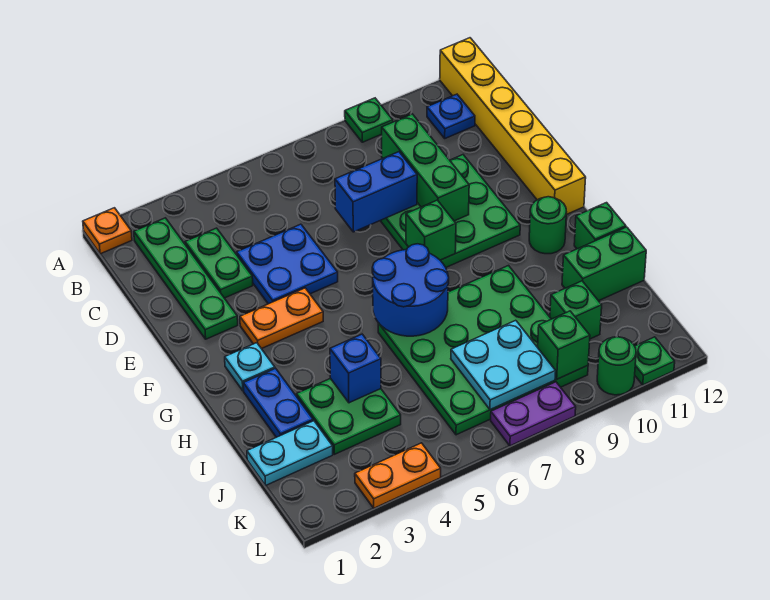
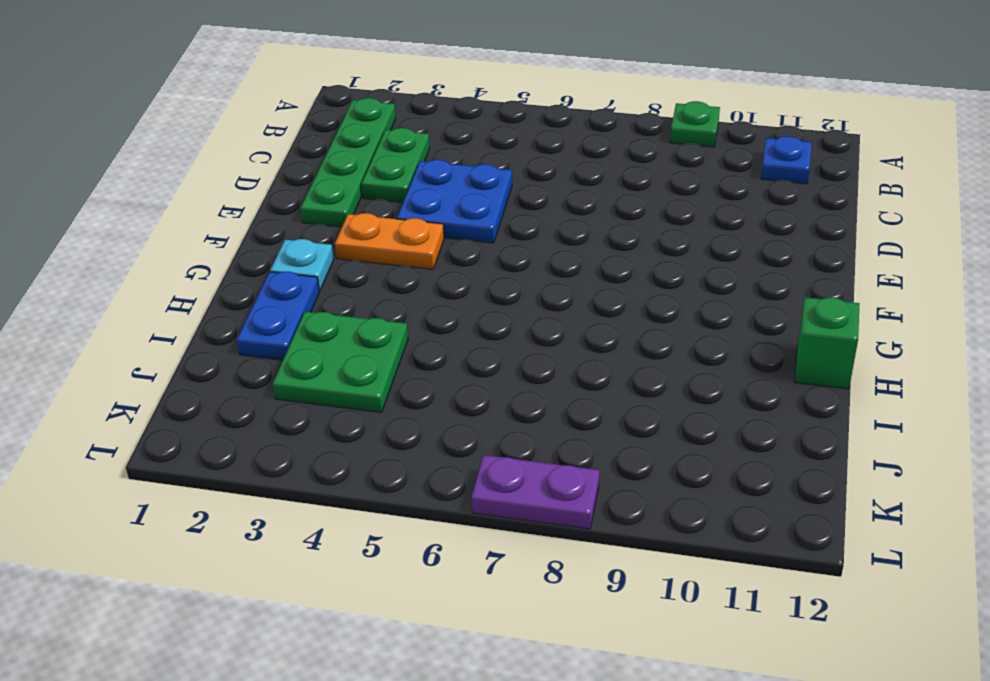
none -> orange plate A1 level 1
none -> yellow brick A12:F12 level 1
none -> green plate D8:F10 level 1

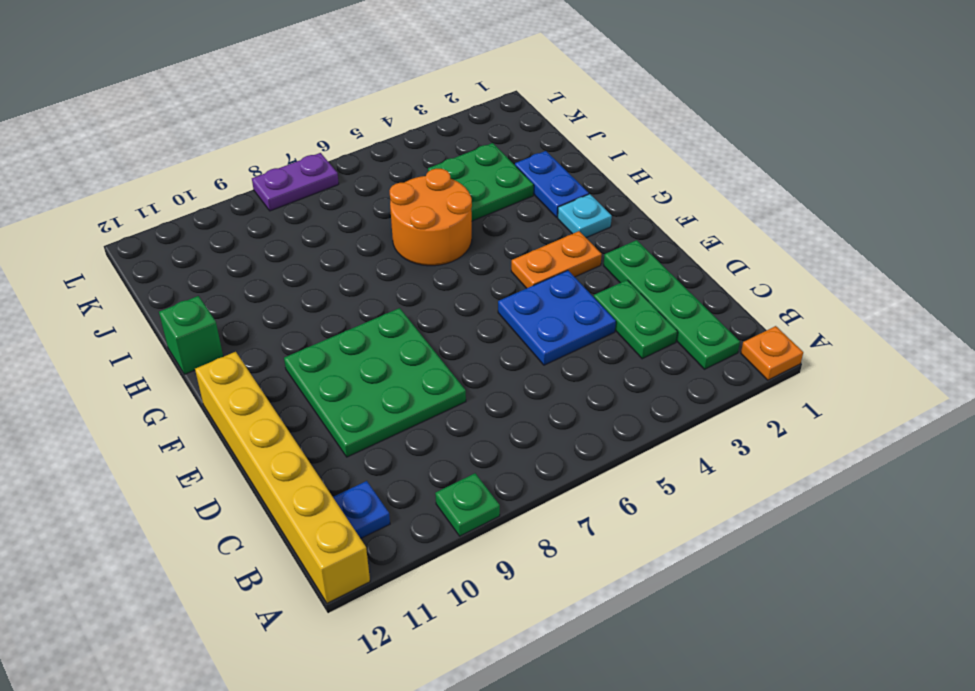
orange round brick H5:I6 level 1 -> green plate H6:K9 level 1
none -> green round brick G11 level 1
none -> green brick I11:I12 level 1
none -> cyan plate J1:J2 level 1

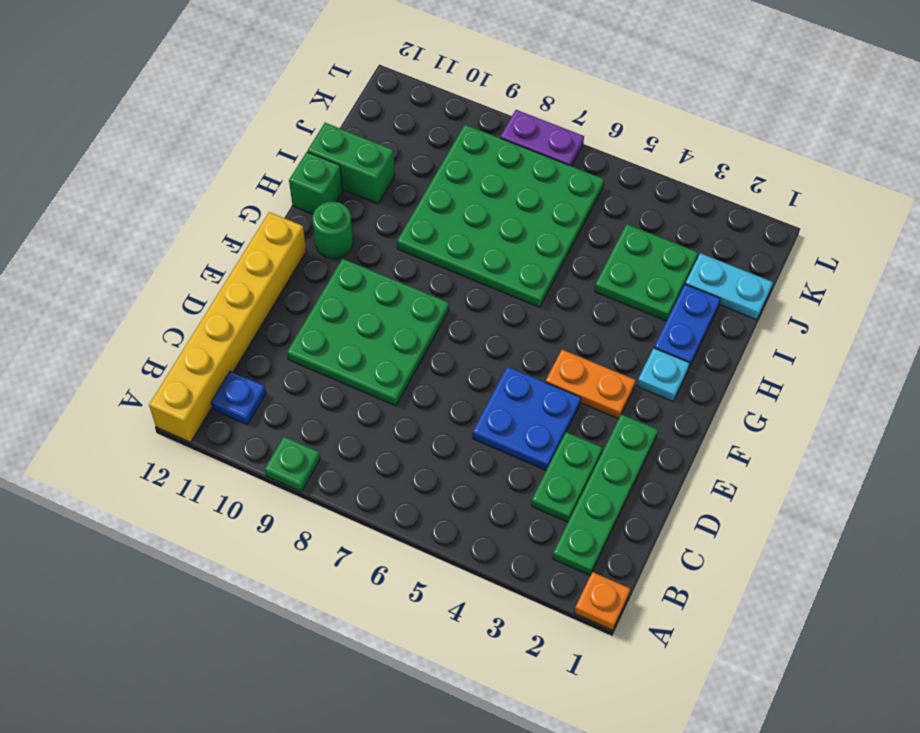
none -> green brick J10 level 1
none -> orange plate L3:L4 level 1
none -> green round brick L10 level 1

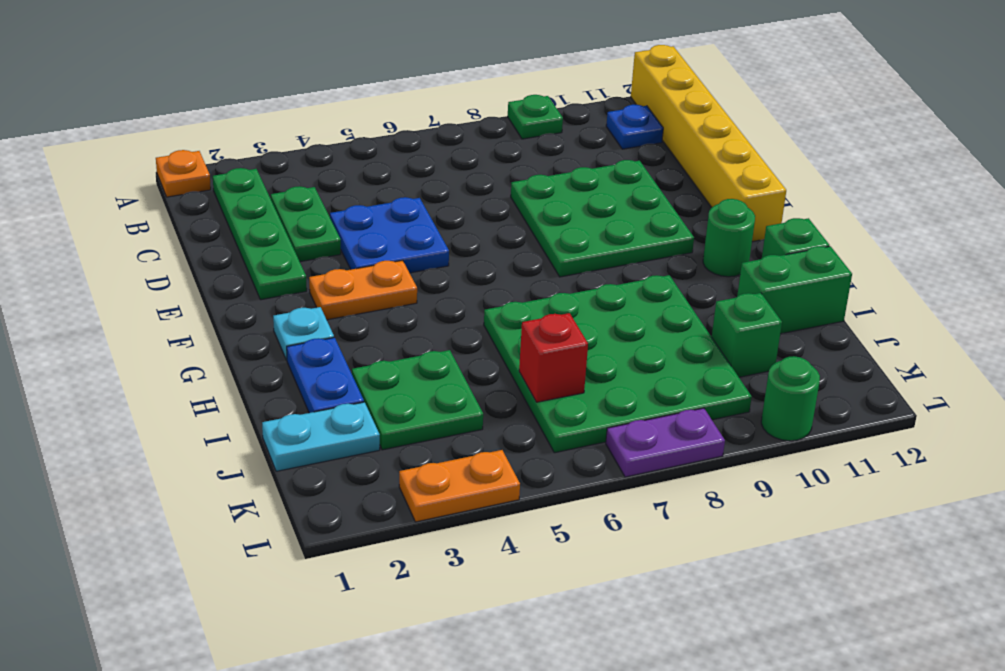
red brick J6 level 2 -> none
none -> green plate L11 level 1
none -> green brick C9:E9 level 2
none -> blue brick D7:D8 level 2

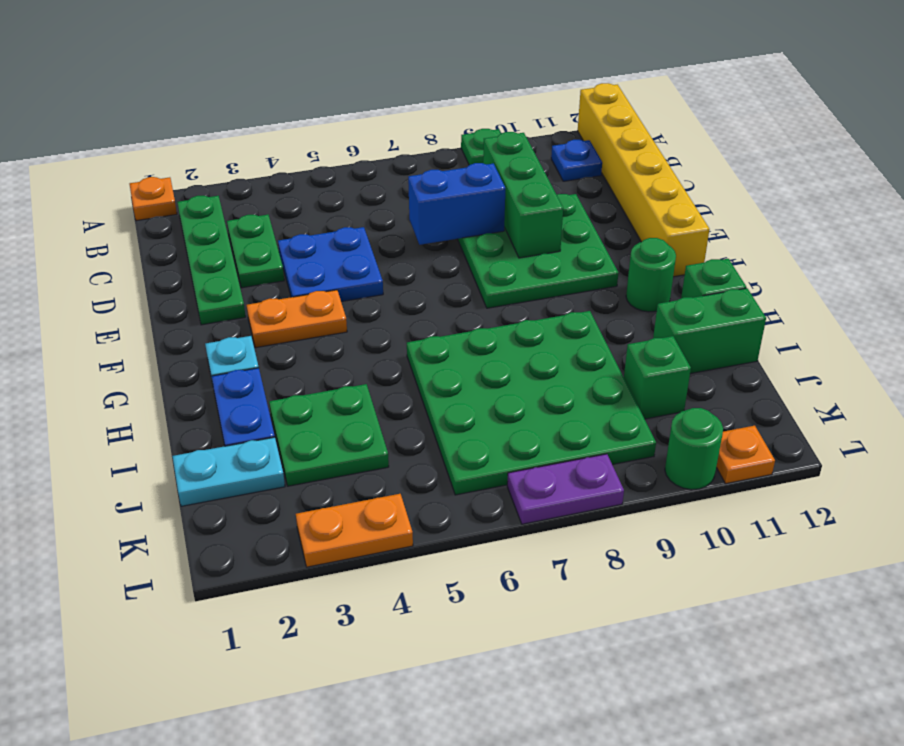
orange plate L11 level 1 -> green plate L11 level 1
none -> green brick F8 level 2
none -> blue round brick G6:H7 level 2
none -> blue brick I4 level 2

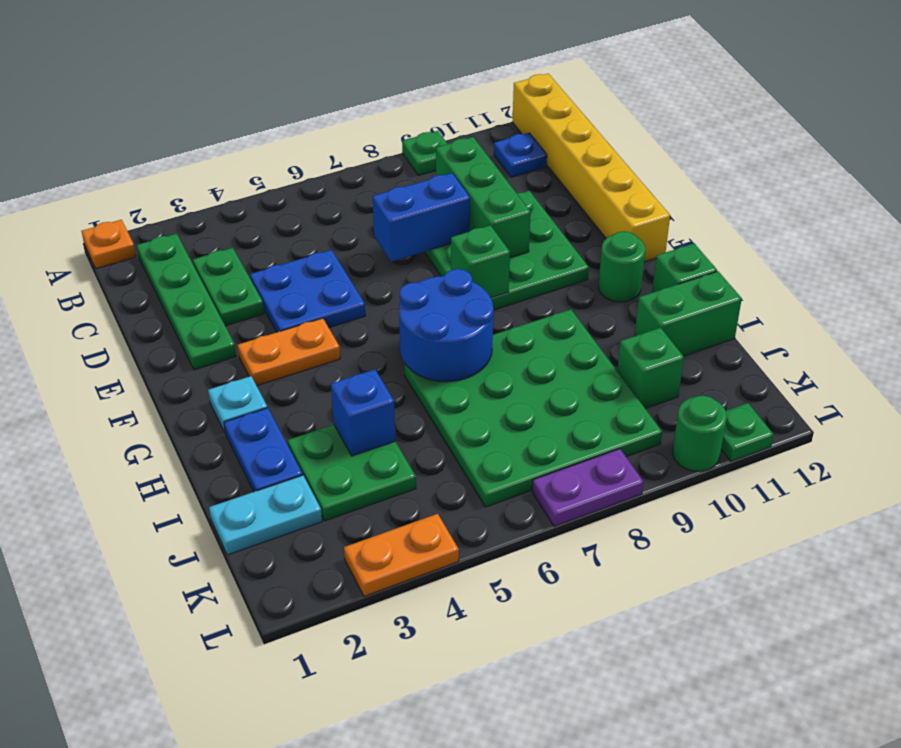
none -> cyan plate J7:K8 level 2
none -> green brick K9 level 2

